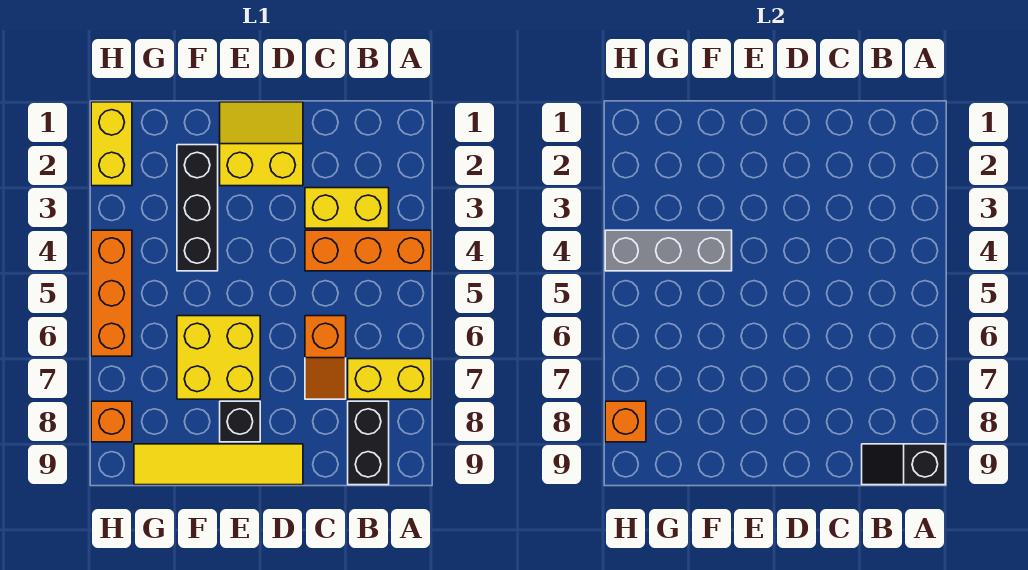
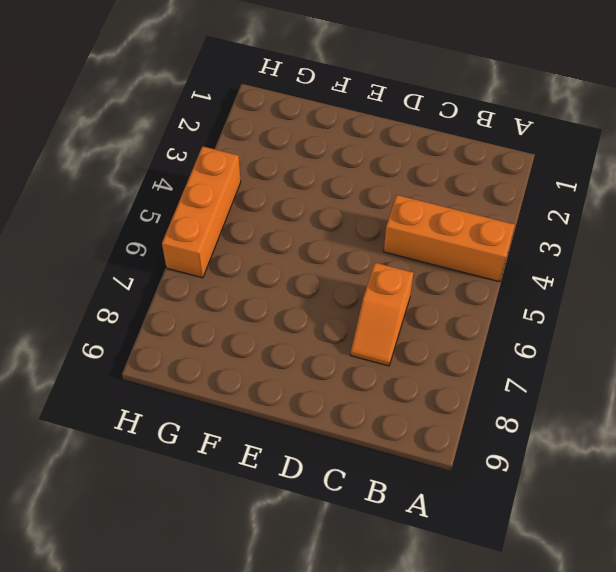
none -> yellow brick A7:B7 level 1
none -> yellow brick B3:C3 level 1
none -> black brick B8:B9 level 1

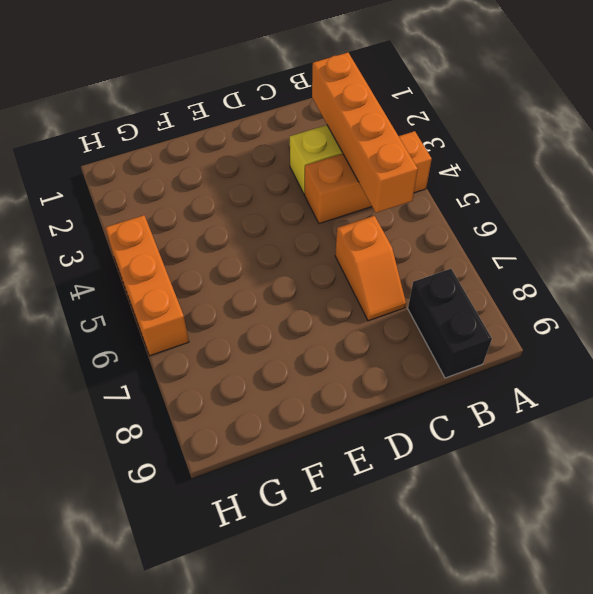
orange brick B2:B5 level 2 -> none
none -> yellow brick A7:B7 level 1
none -> yellow slope D1:E2 level 1 top 2
none -> yellow tile D9:G9 level 1

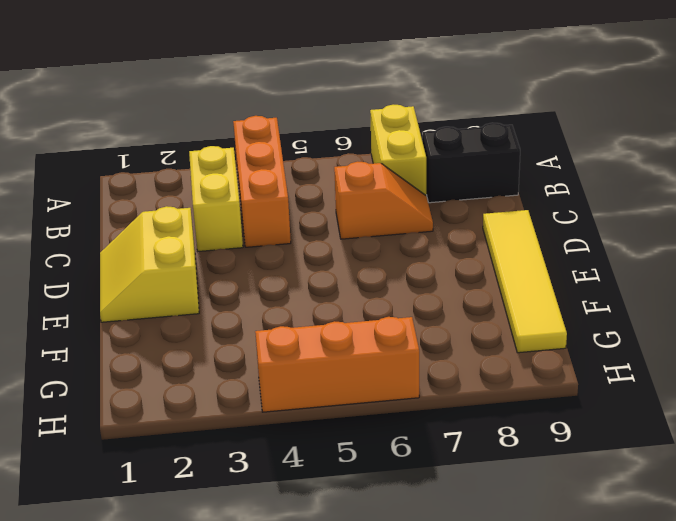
none -> yellow brick E6:F7 level 1
none -> black brick E8 level 1
none -> black brick F2:F4 level 1

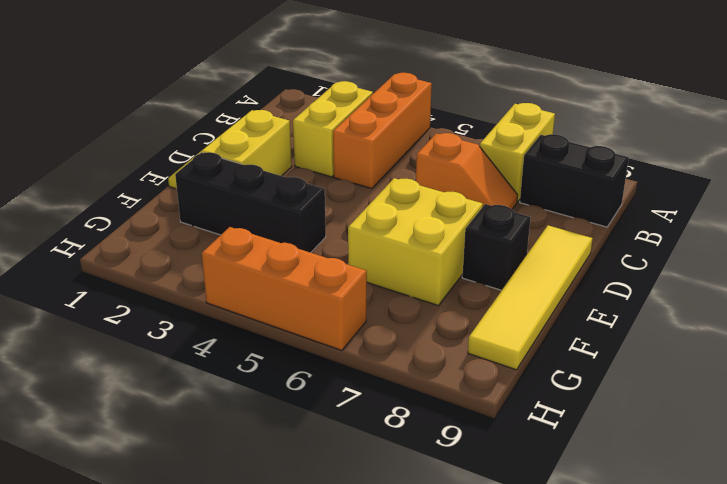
none -> yellow brick H1:H2 level 1
none -> orange brick H8 level 1
none -> black slope A9:B9 level 2 top A

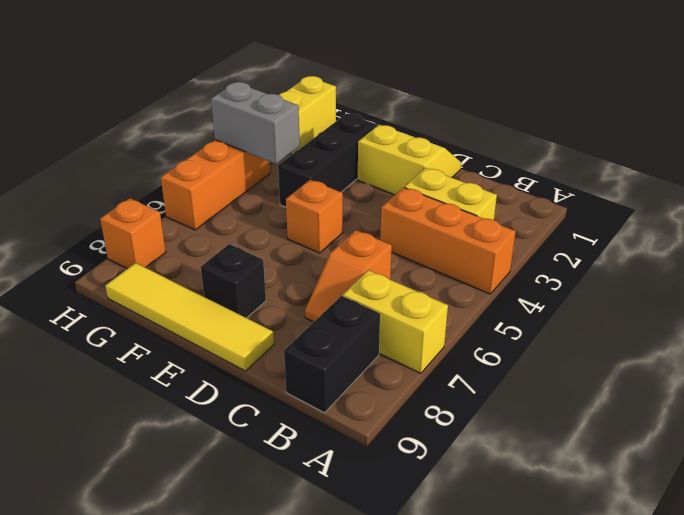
orange brick E5 level 1 -> orange brick H8 level 2
grey brick G4:H4 level 2 -> grey brick F4:H4 level 2
none -> yellow brick E6:F7 level 1
none -> black slope A9:B9 level 2 top A

